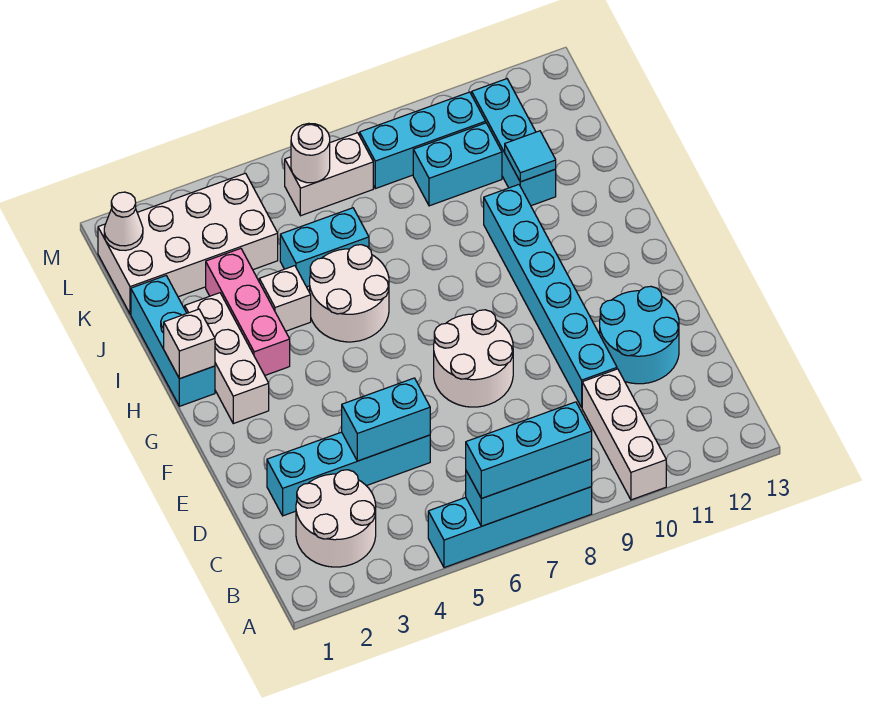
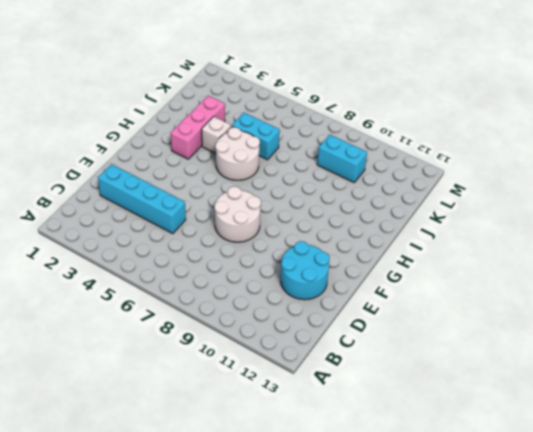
none -> cyan brick A5:A8 level 1
none -> white brick A10:C10 level 1
none -> white round brick B2:C3 level 1

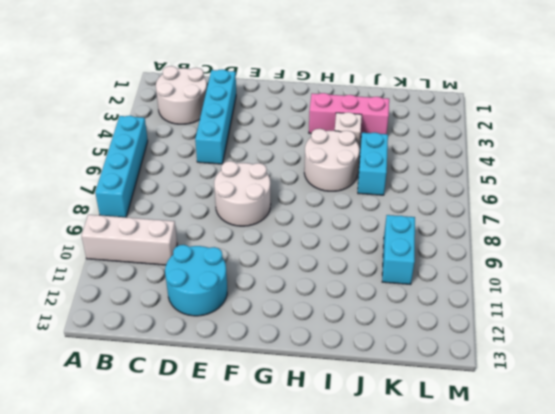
none -> cyan brick D10:I10 level 1
none -> white brick G2:I2 level 1
none -> cyan brick H1:J1 level 1

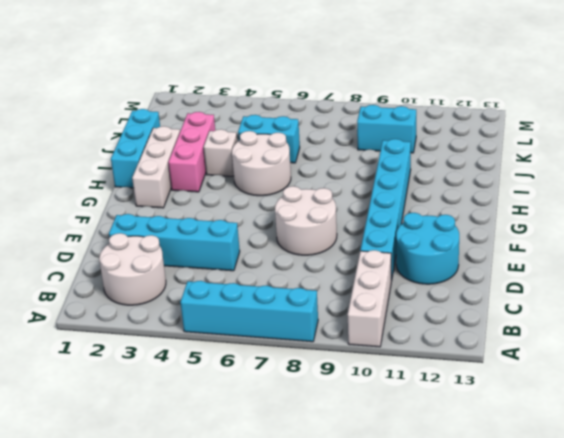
none -> cyan brick J11:L11 level 1
none -> white brick K1:L4 level 1
none -> white brick L6:L7 level 1

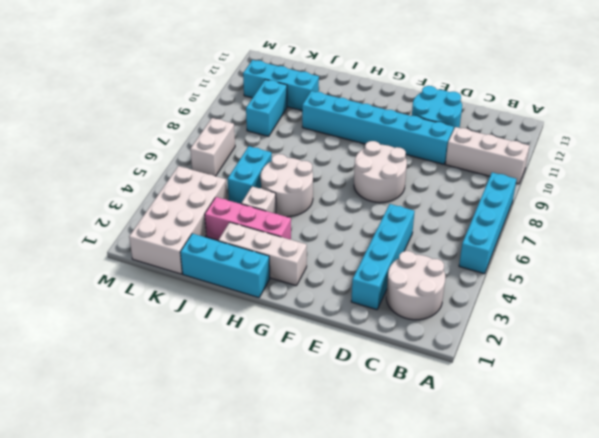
none -> cyan brick L8:L10 level 1
none -> cyan brick A6:A8 level 2
none -> cyan brick D4:D5 level 2

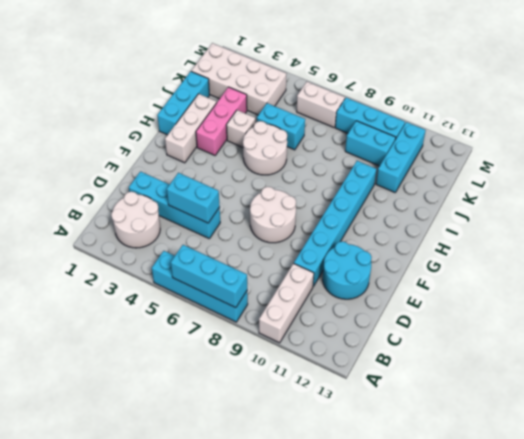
none -> white brick H1 level 2
none -> cyan tile J11 level 2
none -> white cone L1 level 2

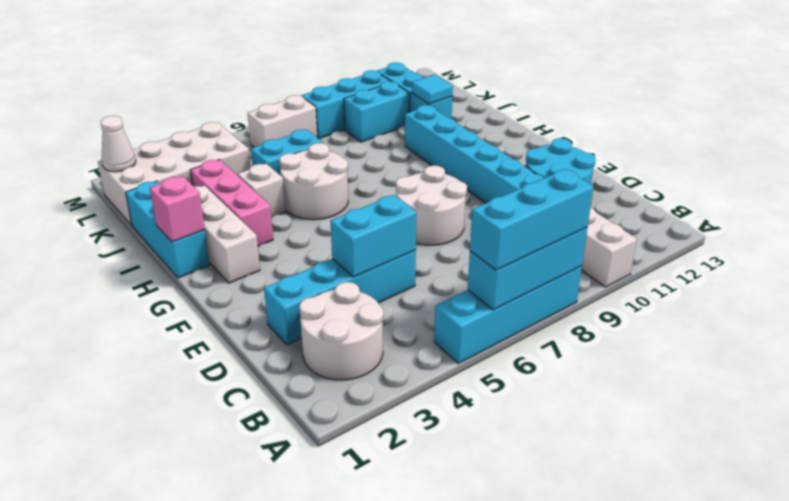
pink brick H1 level 2 -> white brick H1 level 2
none -> white round brick L6 level 2

